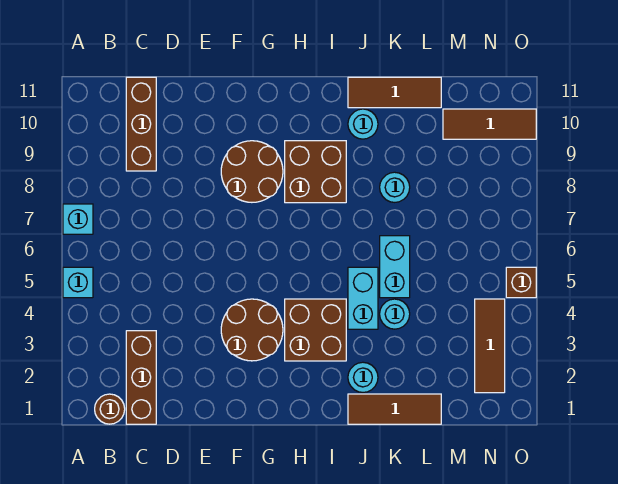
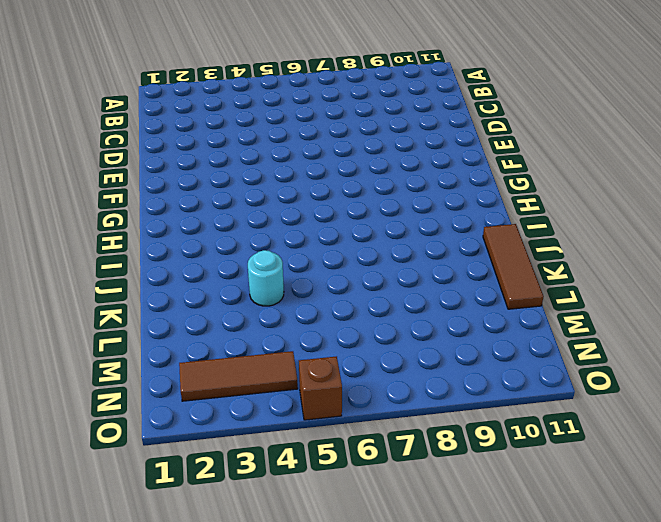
none -> cyan brick A5 level 1
none -> cyan brick A7 level 1
none -> brown round brick B1 level 1

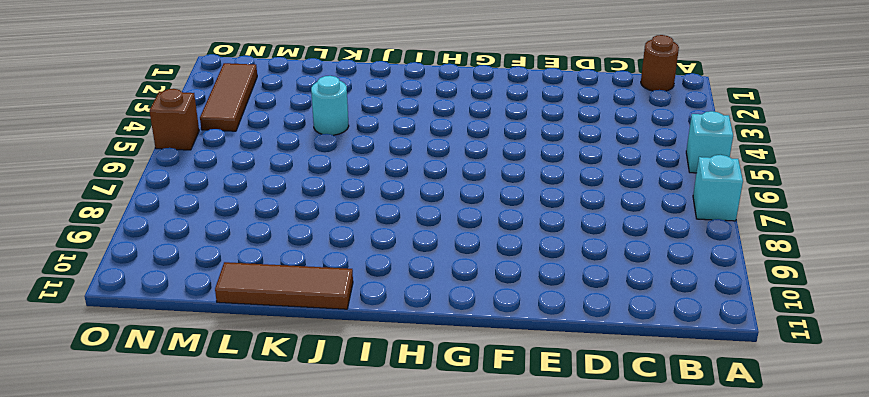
none -> brown brick C1:C3 level 1
none -> brown brick C9:C11 level 1
none -> brown round brick F3:G4 level 1

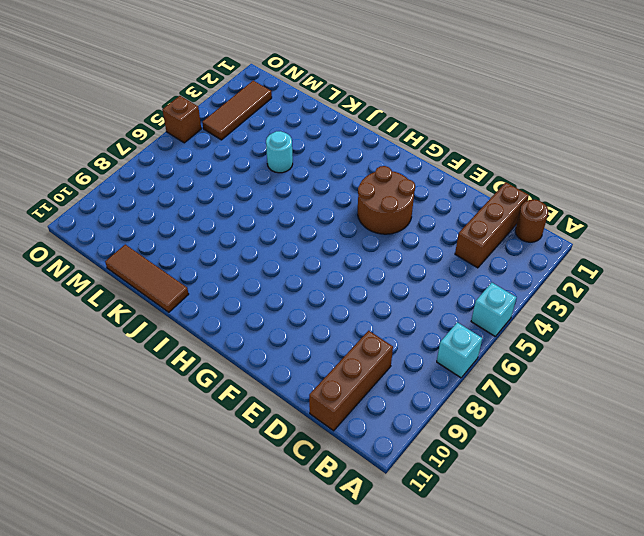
none -> brown round brick F8:G9 level 1
none -> brown brick H3:I4 level 1
none -> brown brick H8:I9 level 1

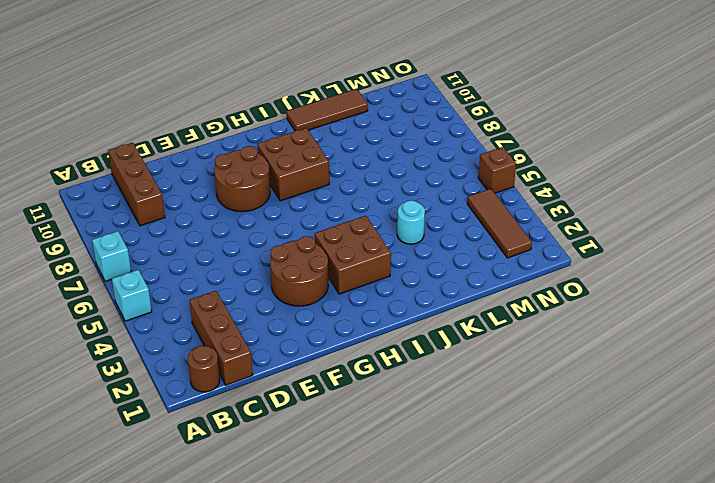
none -> brown tile J1:L1 level 1
none -> cyan round brick J2 level 1
none -> cyan brick J4:J5 level 1

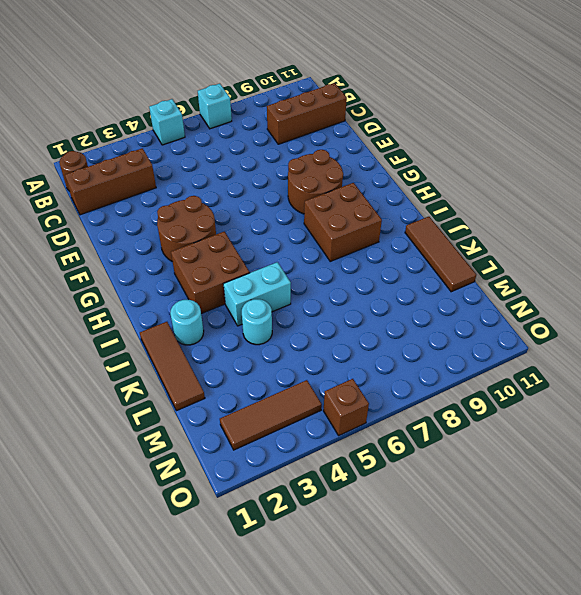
none -> cyan round brick J10 level 1
none -> cyan brick K5:K6 level 1
none -> cyan round brick K8 level 1

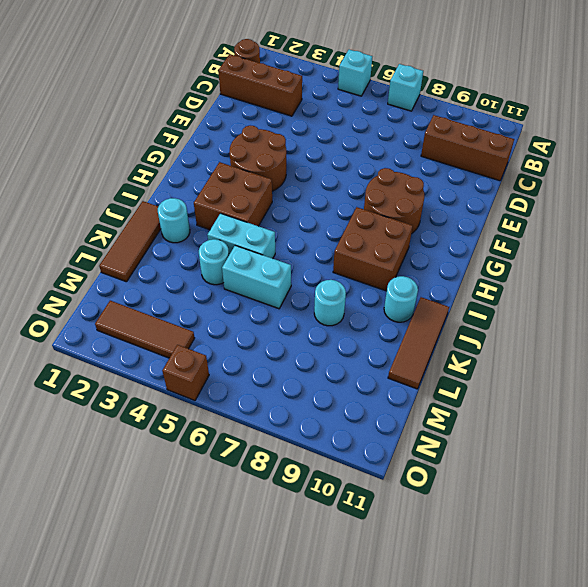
none -> brown tile M10:O10 level 1

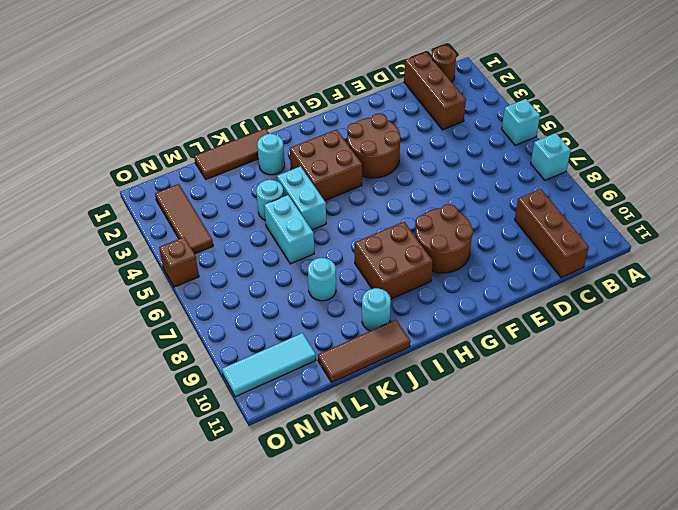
cyan tile M10:O10 level 1 -> brown tile M10:O10 level 1

